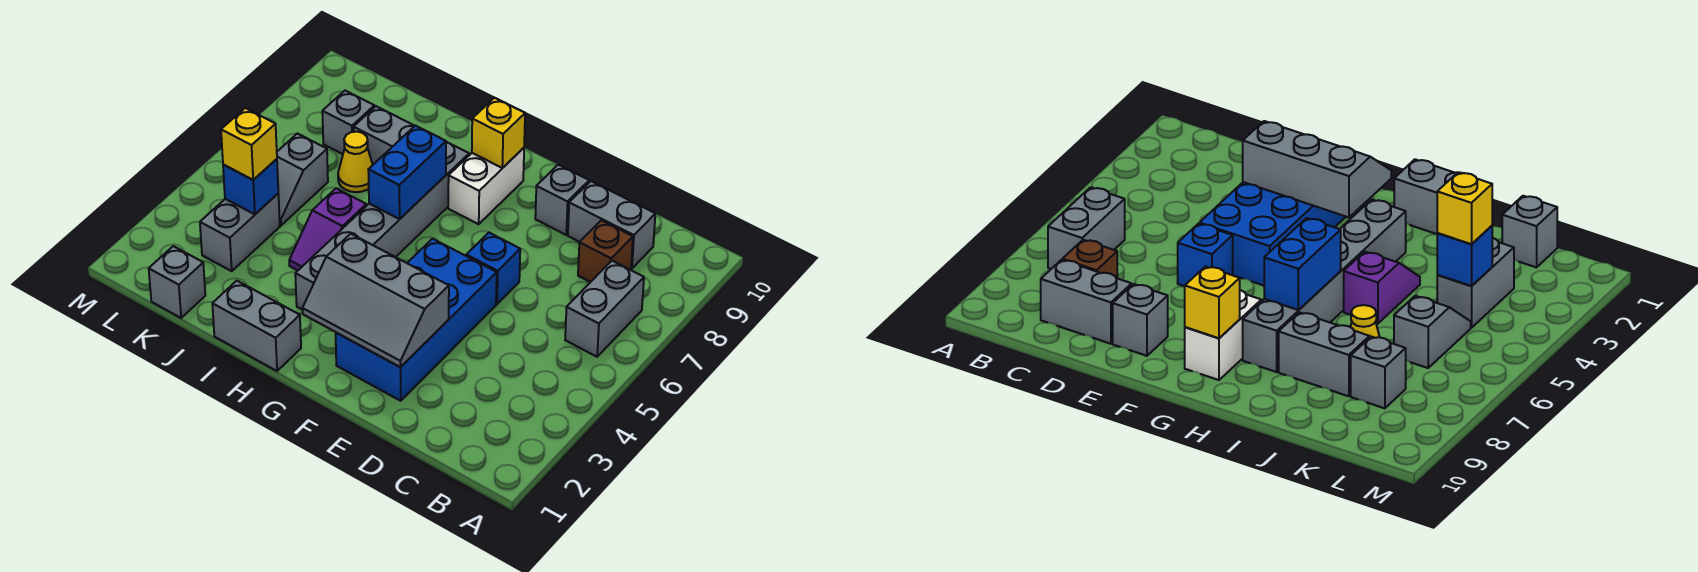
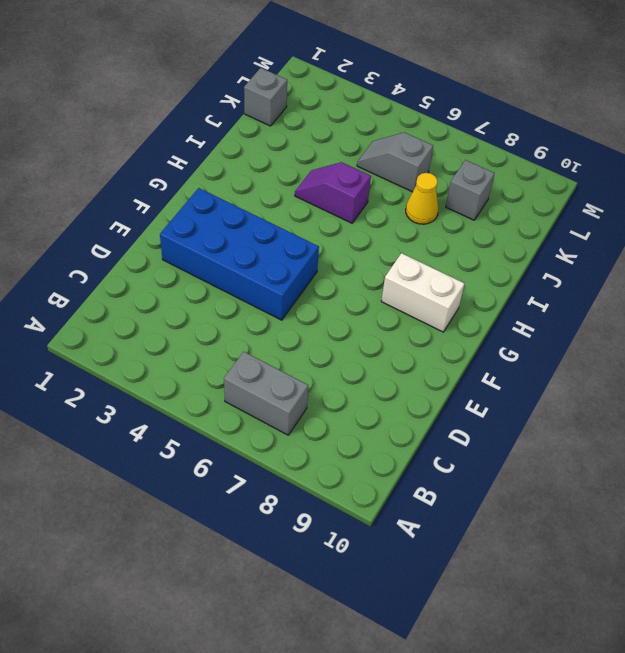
none -> brown brick C8 level 1
none -> grey brick C9:D9 level 1
none -> blue brick E6 level 1

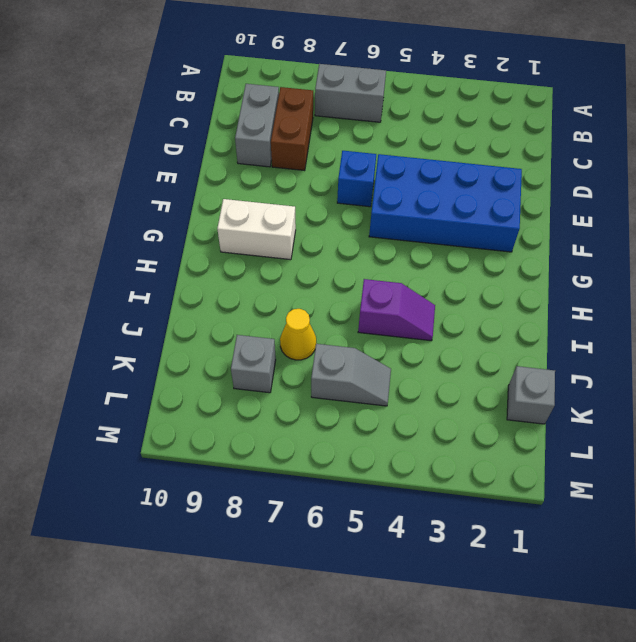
brown brick C8:D8 level 1 -> brown brick C8 level 1
none -> grey brick E9 level 1
none -> grey brick H1:I1 level 1
none -> grey brick H3:H8 level 1

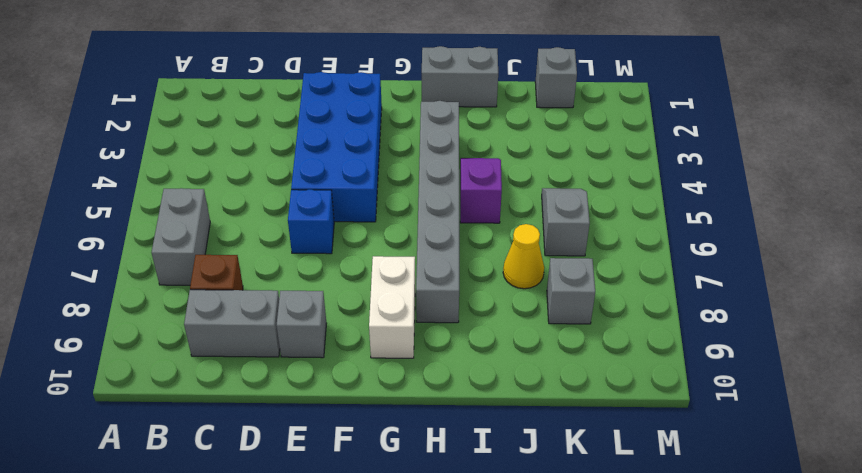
none -> grey brick I8:J8 level 1
none -> grey brick K3:K4 level 1
none -> grey slope E2:G3 level 2 top 3

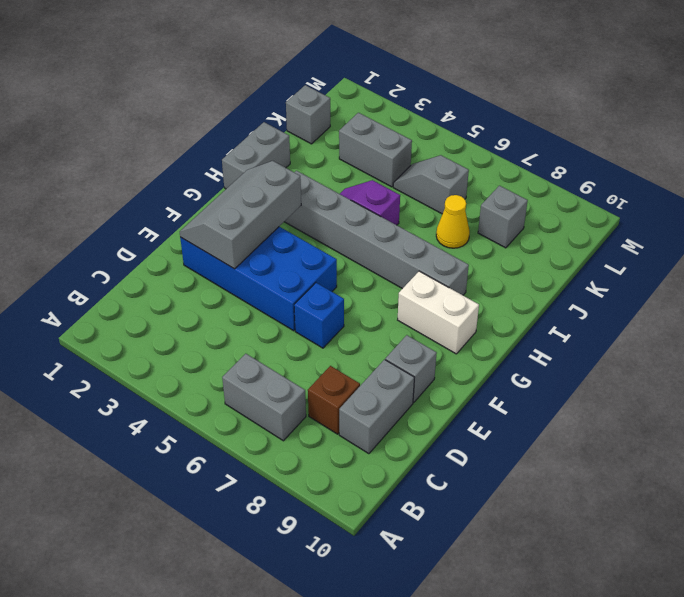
none -> grey brick I8:J8 level 1
none -> yellow brick G9 level 2
none -> blue brick H6:H7 level 2

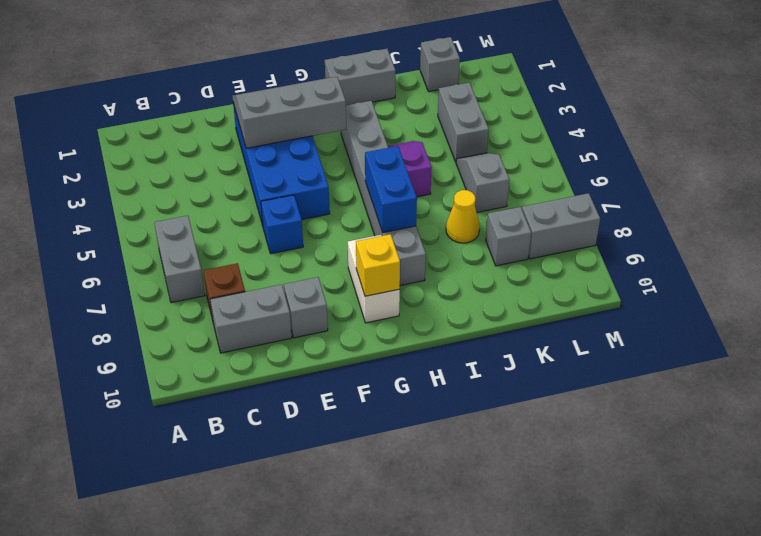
grey brick L8:M8 level 1 -> grey brick I8:J8 level 1
none -> blue brick K4 level 2
none -> yellow brick K4 level 3

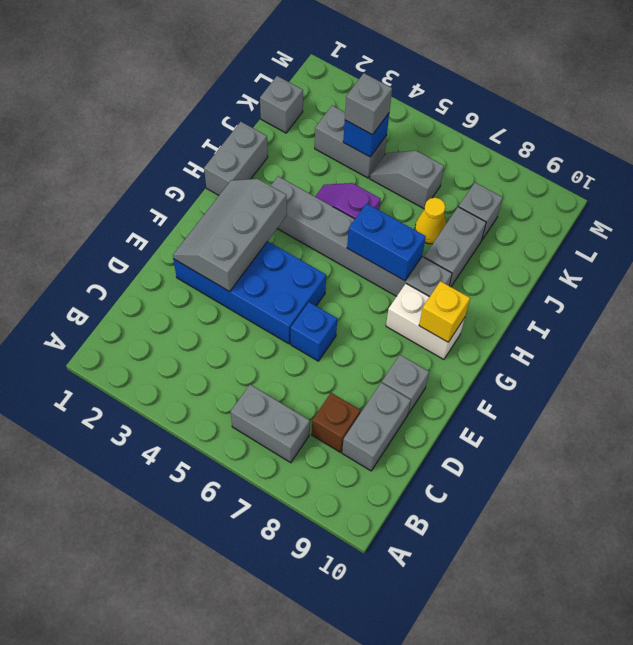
grey brick K4 level 3 -> yellow brick K4 level 3

